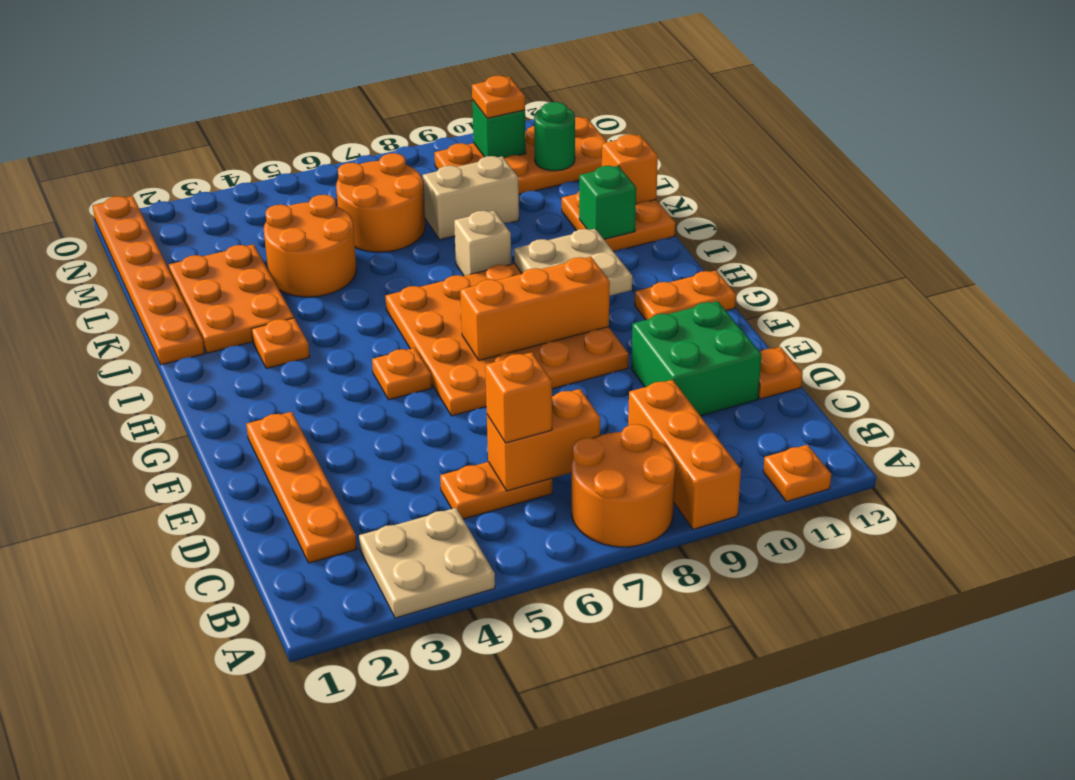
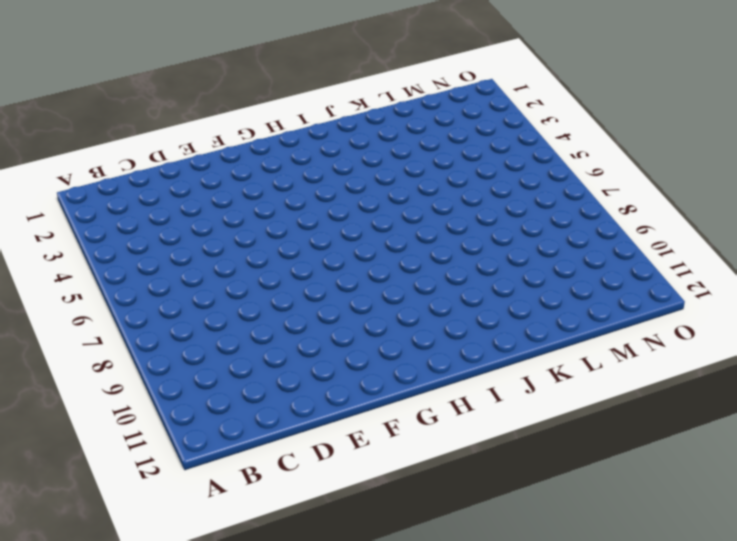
none -> tan plate A3:B4 level 1
none -> orange round brick A7:B8 level 1
none -> orange brick A9:C9 level 1

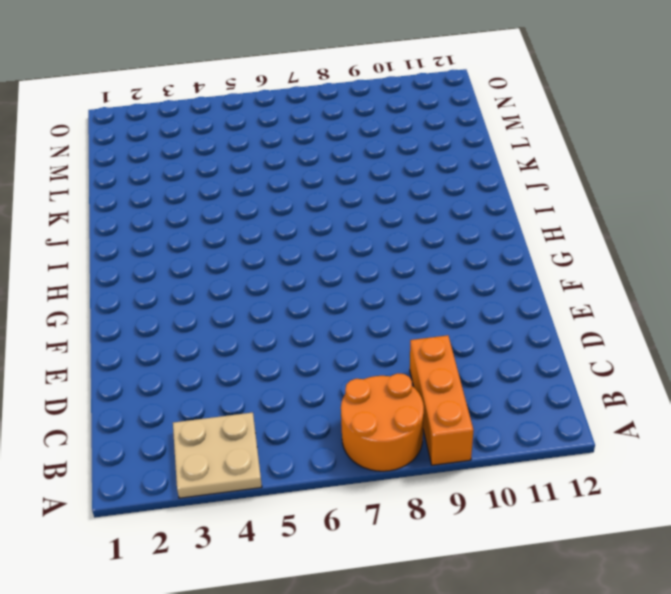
none -> orange plate A11 level 1
none -> orange plate C2:F2 level 1
none -> orange plate C5:C6 level 1

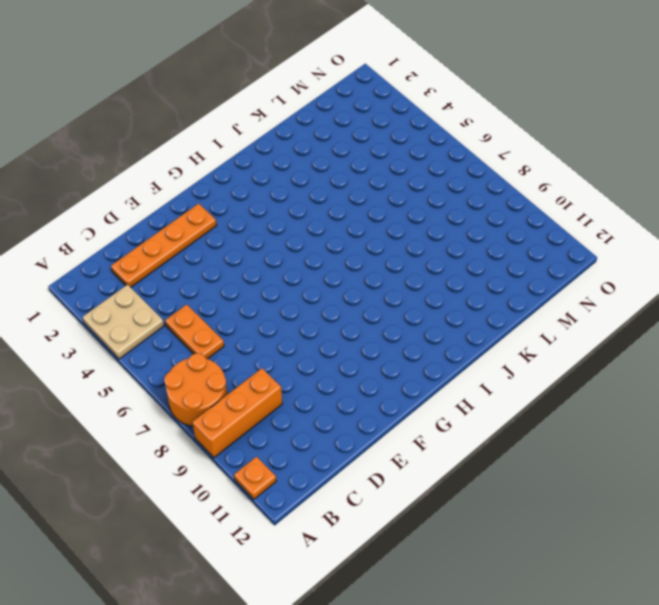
none -> green brick D10:E11 level 1
none -> orange plate D12 level 1
none -> orange plate F6:I9 level 1

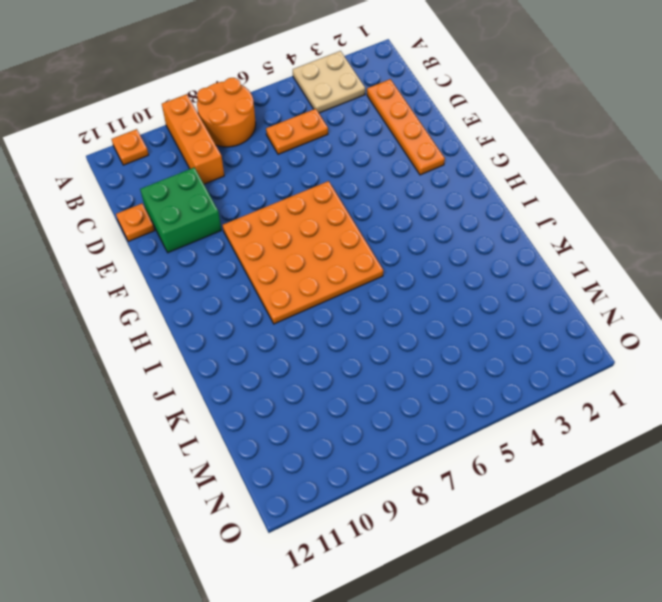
none -> orange plate G5 level 1
none -> orange plate G11:G12 level 1
none -> orange plate I3 level 1

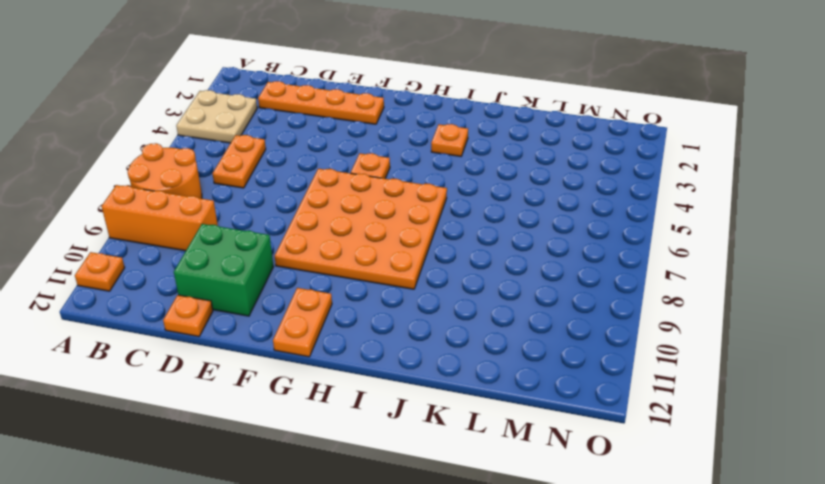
none -> orange plate J1:O1 level 1
none -> orange plate J2:L3 level 1
none -> tan brick J8 level 1

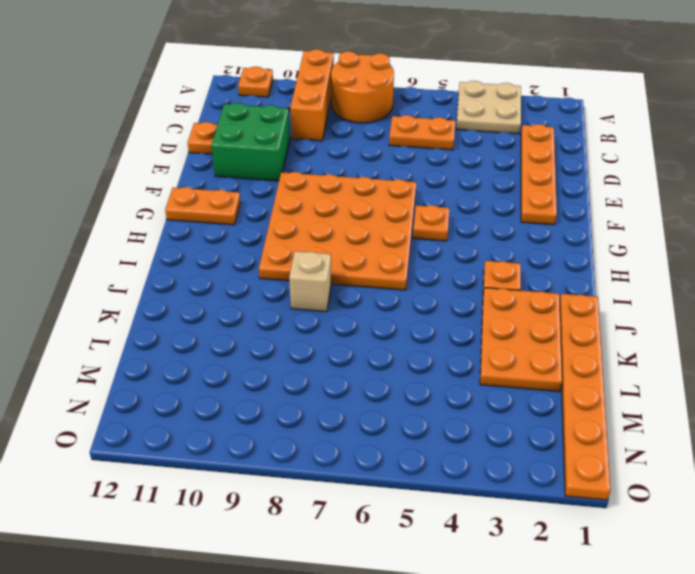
none -> orange plate J11:K12 level 1
none -> orange round brick K4:L5 level 1
none -> orange round brick L6:M7 level 1

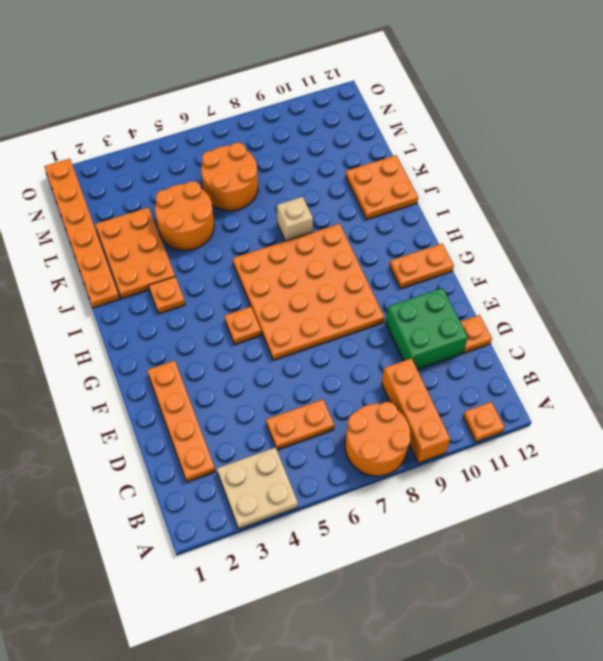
none -> tan brick L8:L9 level 1
none -> orange plate M9:N12 level 1
none -> orange brick C6:C7 level 2

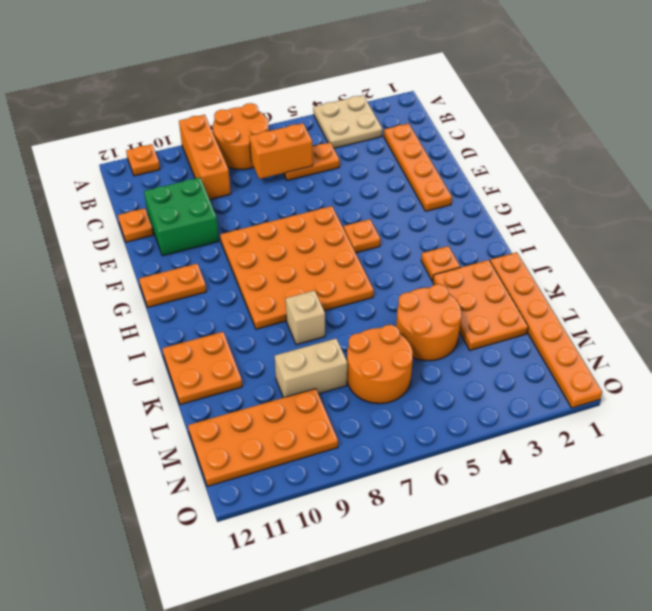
none -> orange brick G7:G9 level 2
none -> tan plate H9:I10 level 2
none -> green brick J11 level 2

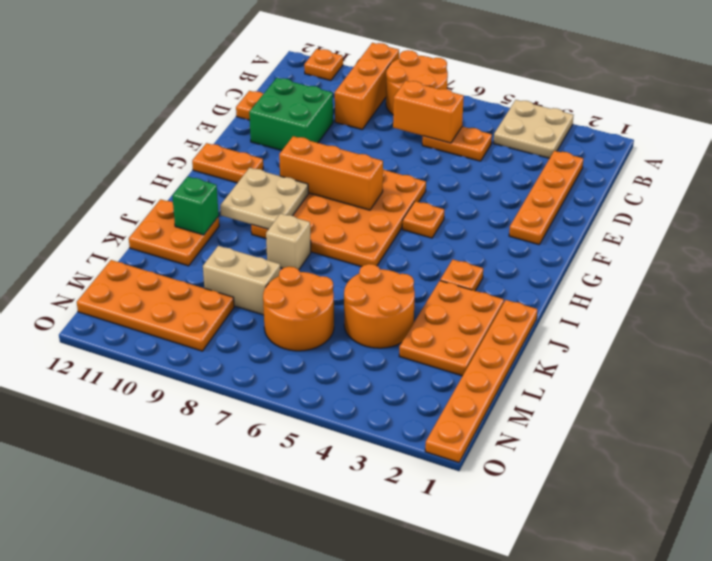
none -> orange brick K12 level 2
none -> green round brick M11 level 2
none -> green brick N10 level 2

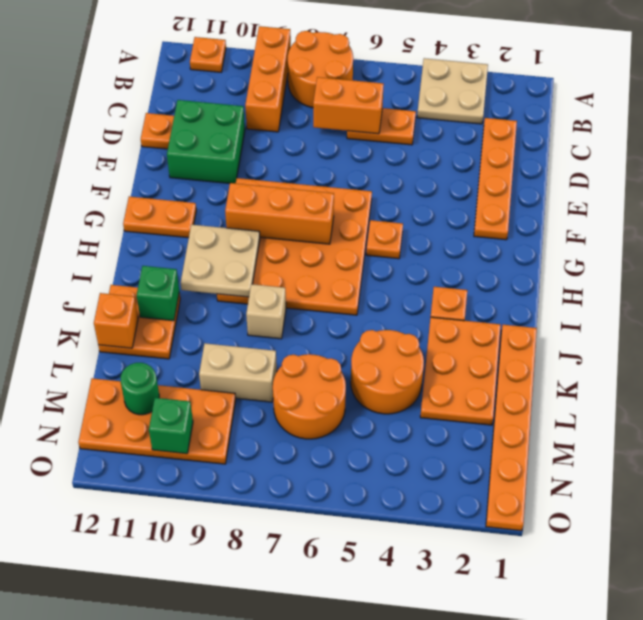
none -> orange brick C6 level 3
none -> orange plate N10 level 3

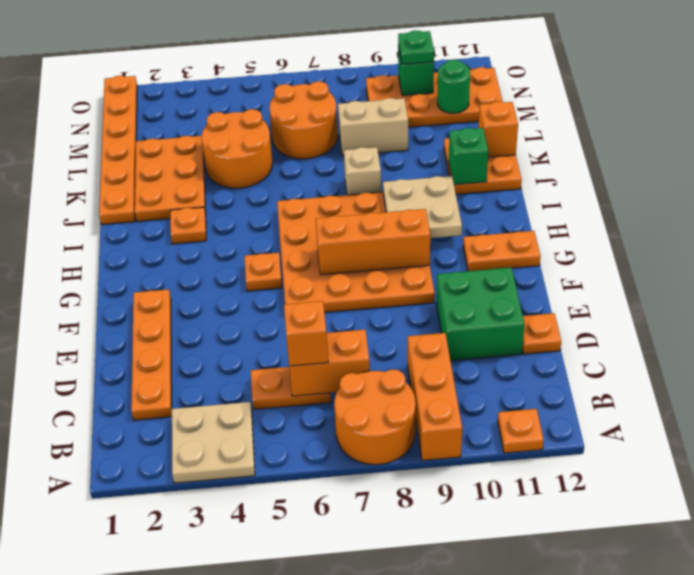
green plate N10 level 3 -> orange plate N10 level 3

